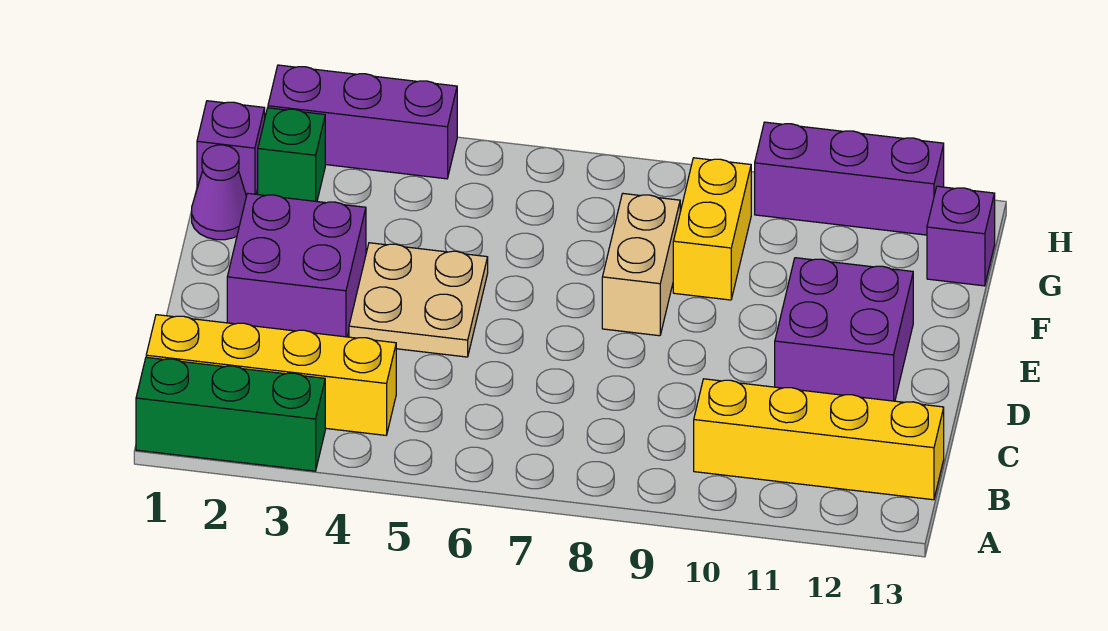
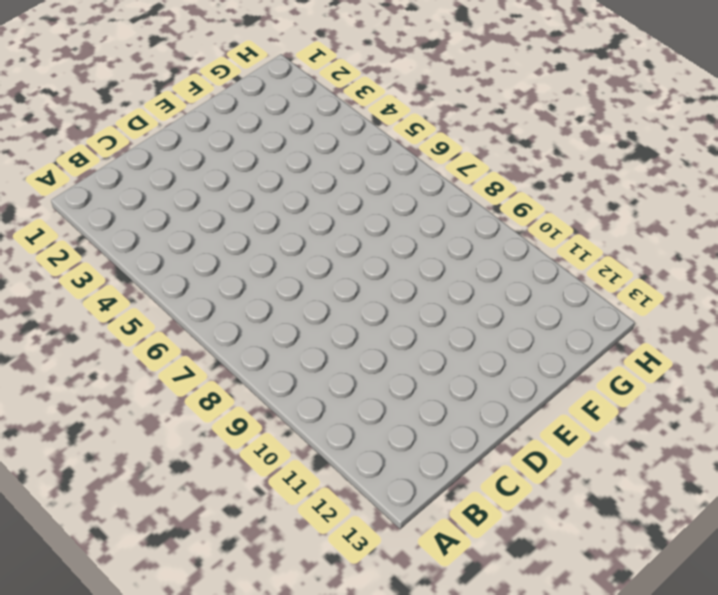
none -> green brick A1:A3 level 1
none -> yellow brick B1:B4 level 1
none -> yellow brick B10:B13 level 1

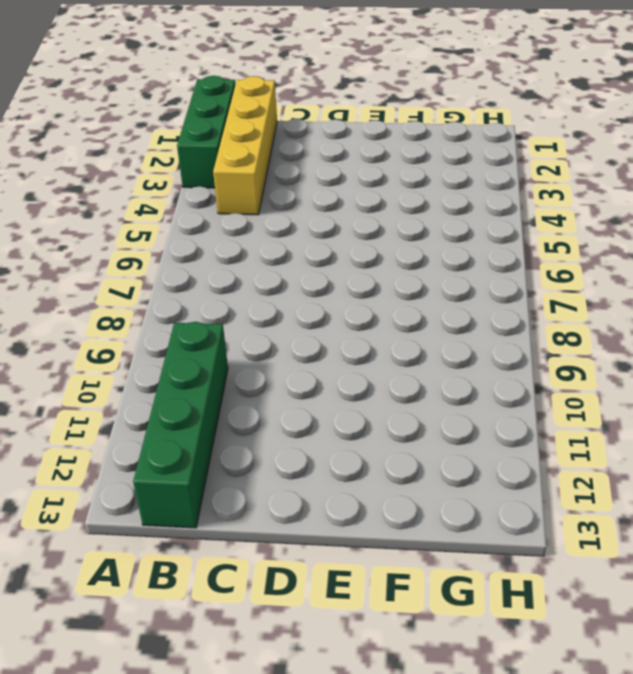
green brick B10:B13 level 1 -> yellow brick B10:B13 level 1
none -> purple brick D2:E3 level 1
none -> tan plate D4:E5 level 1
none -> purple brick D11:E12 level 1

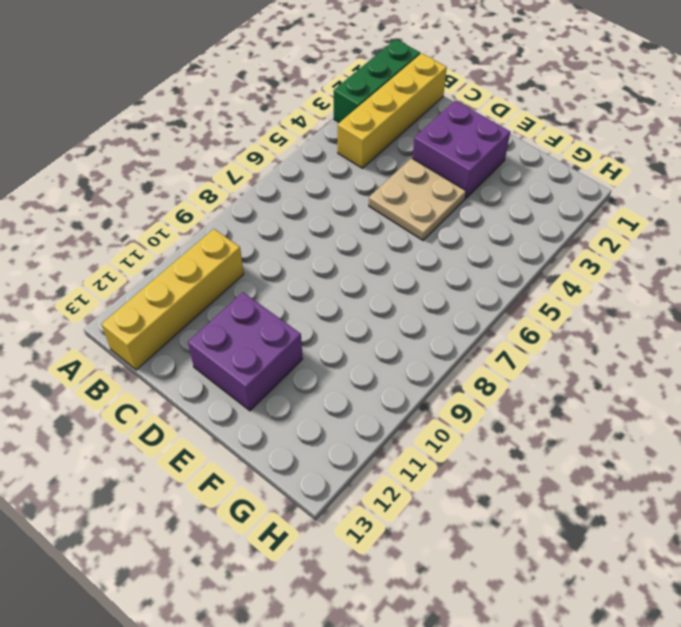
none -> tan brick E8:F8 level 1
none -> purple cone F1 level 1
none -> yellow brick F9:G9 level 1

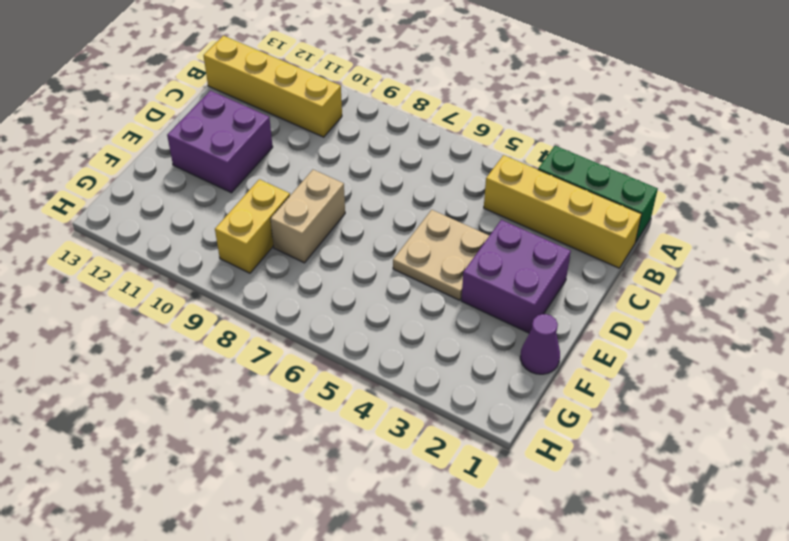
none -> purple brick G1 level 1
none -> green brick G2 level 1
none -> purple brick G13 level 1

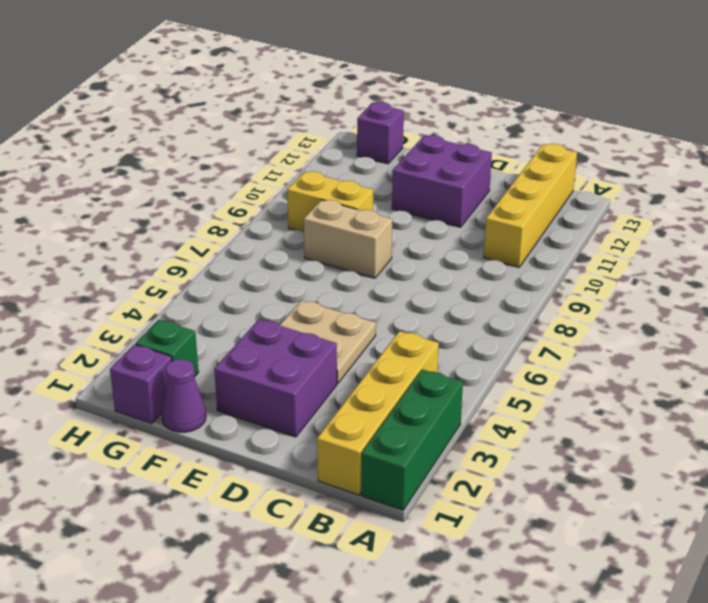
none -> purple brick H2:H4 level 1
none -> purple brick H10:H12 level 1

